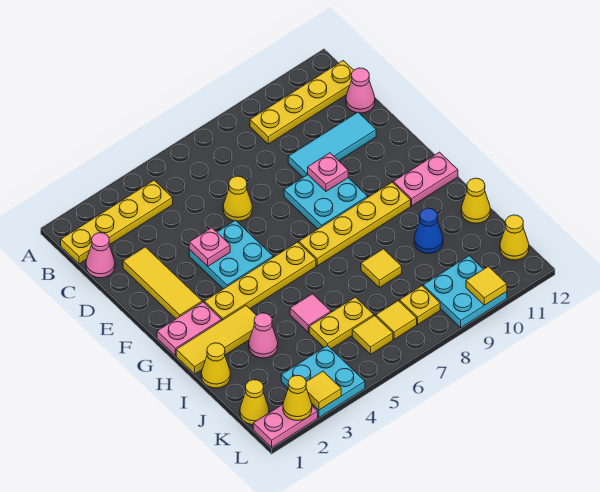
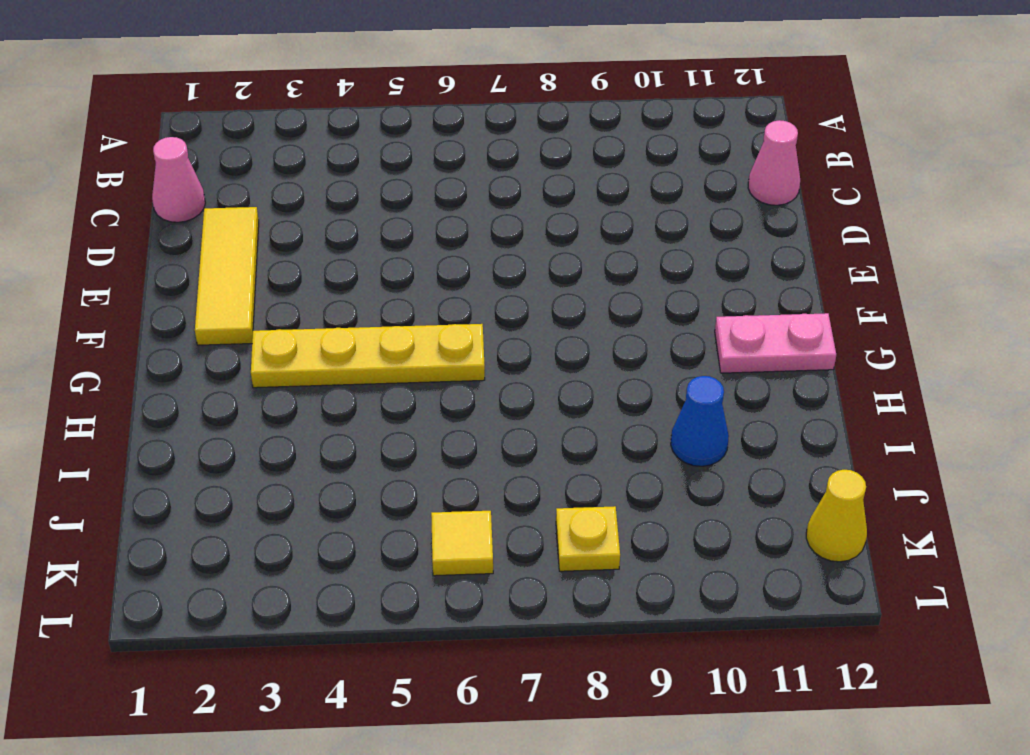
none -> yellow plate B1:B4 level 1
none -> yellow plate B9:B12 level 1
none -> yellow cone D6 level 1
none -> cyan tile D9:D11 level 1

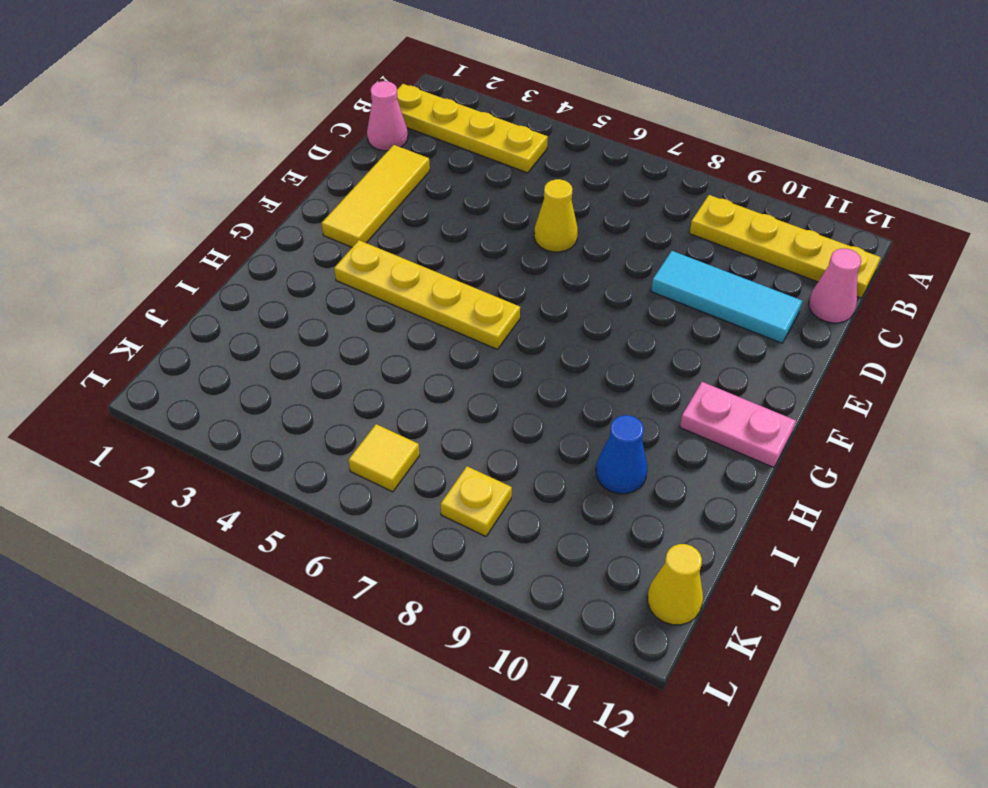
none -> cyan plate E4:F5 level 1
none -> cyan plate E8:F9 level 1
none -> pink plate G1:G2 level 1
none -> yellow plate G7:G10 level 1

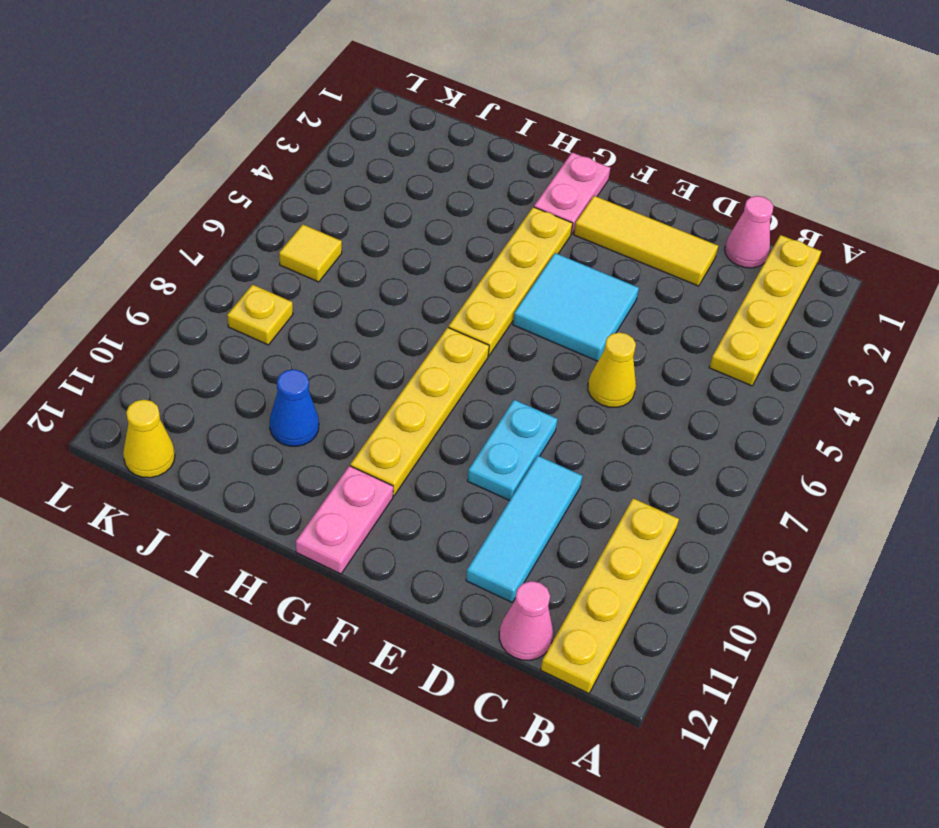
cyan tile E4:F5 level 1 -> cyan plate E4:F5 level 1
cyan plate E8:E9 level 1 -> cyan plate E8:F9 level 1
none -> yellow tile H1:H3 level 1
none -> yellow cone I1 level 1
none -> pink cone I3 level 1
none -> pink tile I5 level 1

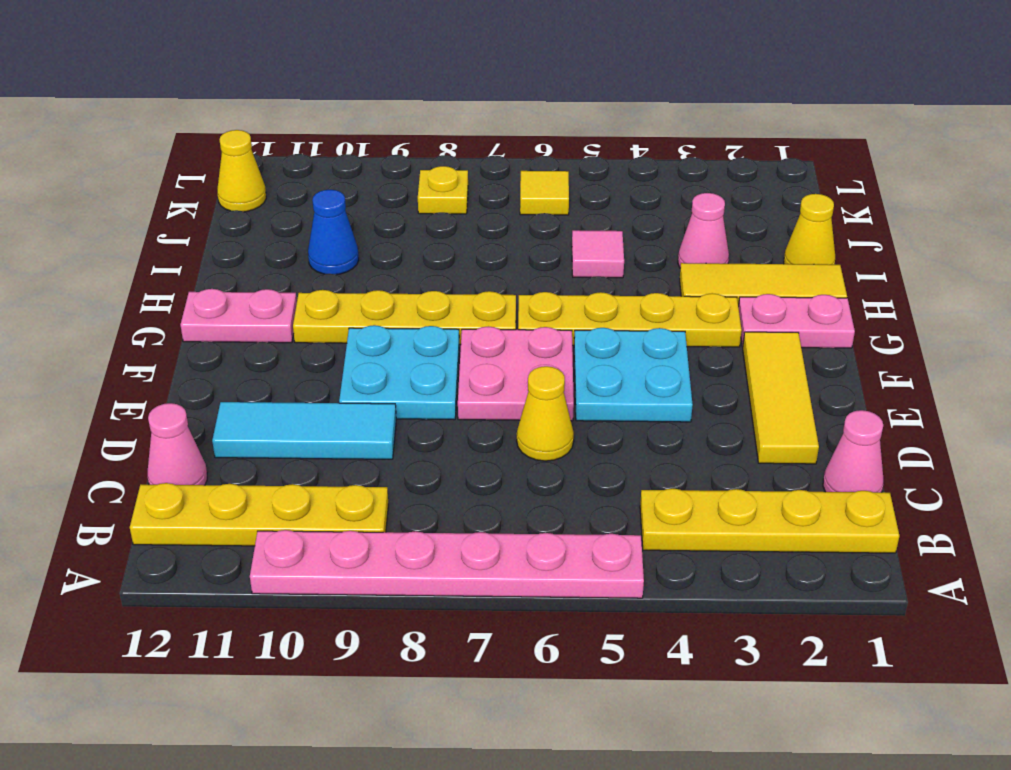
pink plate A5:A10 level 1 -> none
pink plate E6:F7 level 1 -> none
none -> yellow tile I8 level 1
none -> yellow cone I12 level 1
none -> yellow plate J5:J6 level 1
none -> yellow cone K1 level 1

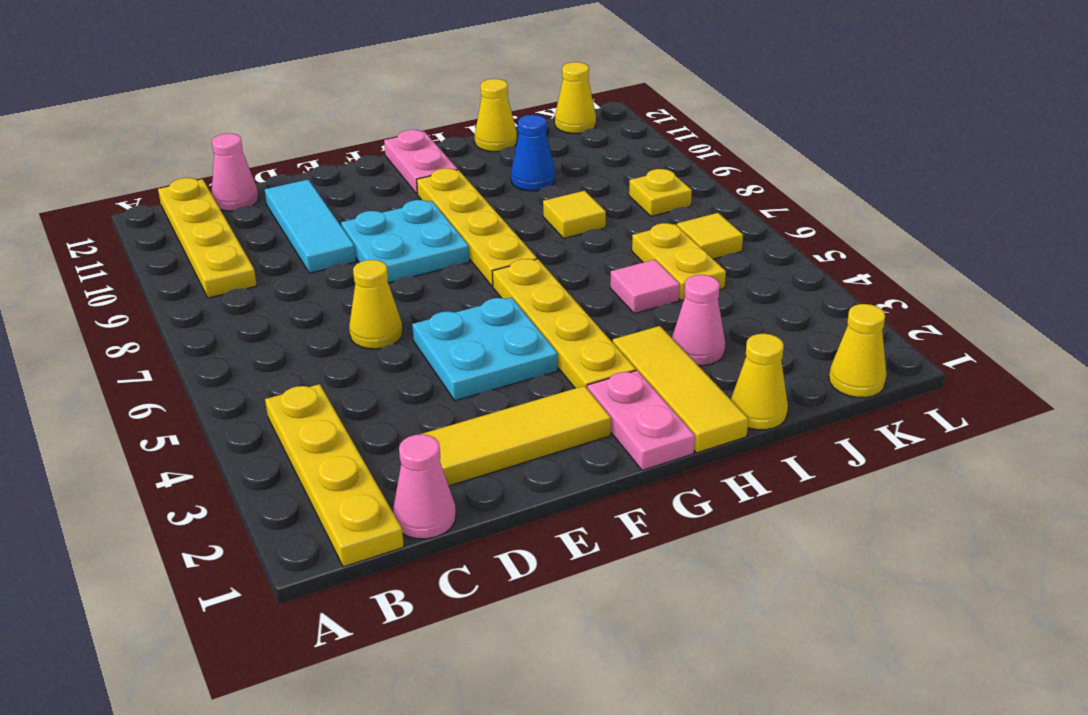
none -> cyan plate K3:L4 level 1
none -> yellow tile K7 level 1
none -> cyan plate K9:L10 level 1
none -> pink plate L1:L2 level 1

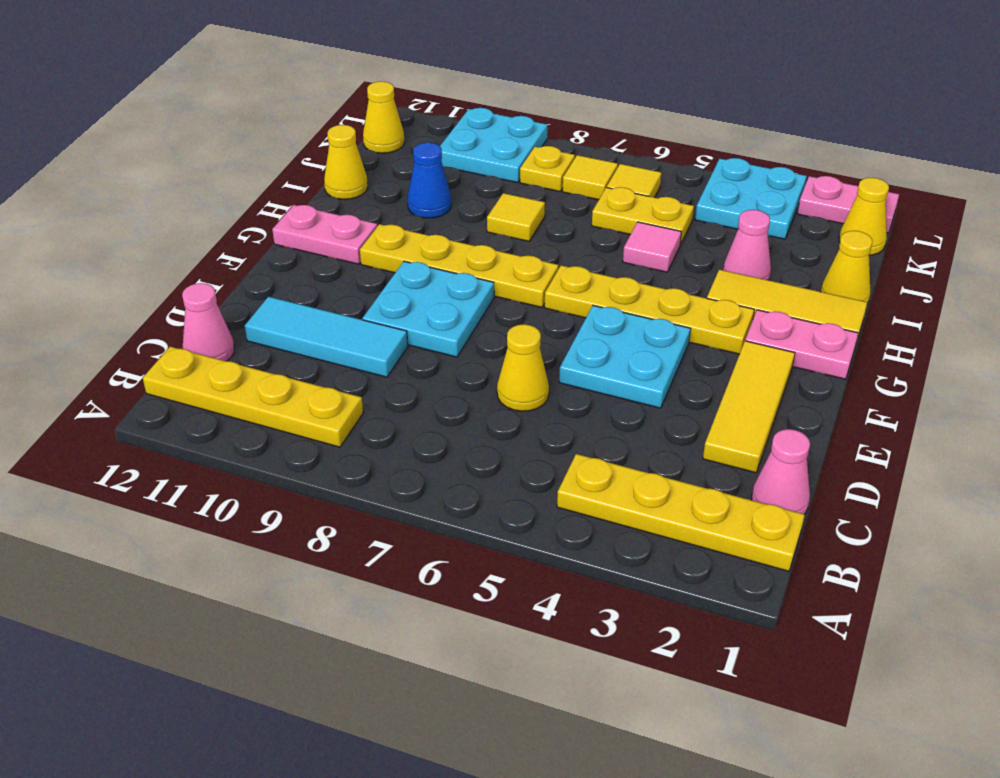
none -> pink plate E4 level 2
none -> pink plate E9 level 2
none -> yellow cone L2 level 2
none -> yellow tile L3 level 2

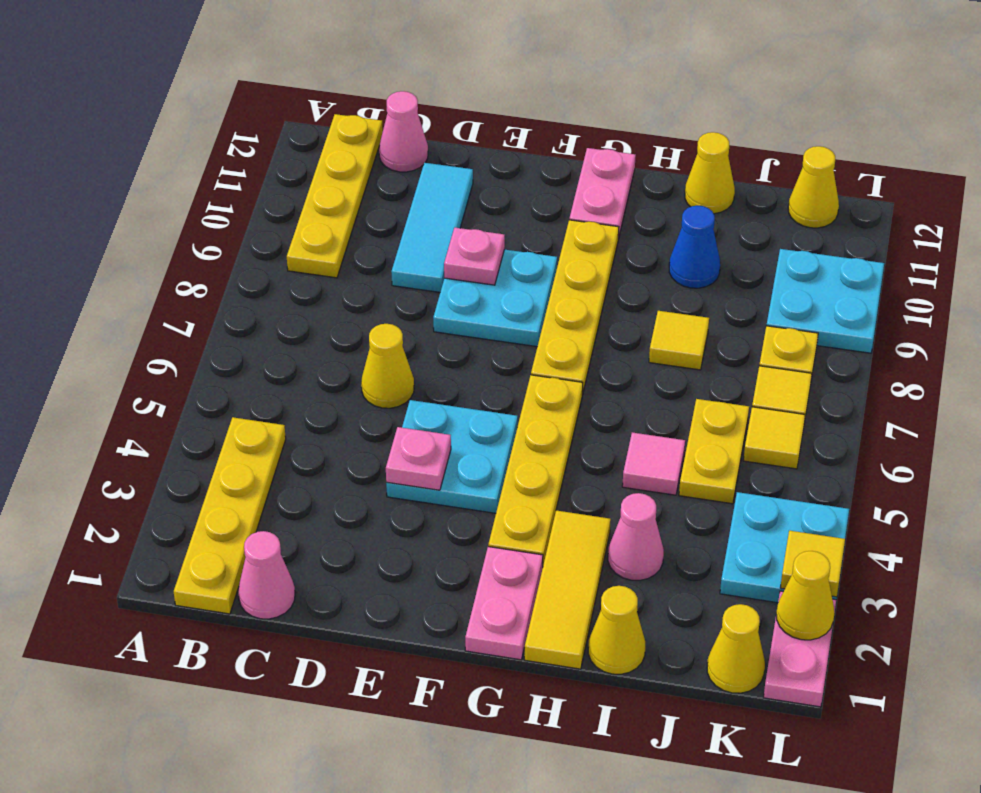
none -> yellow tile D2:F2 level 1
none -> yellow tile L10 level 2

